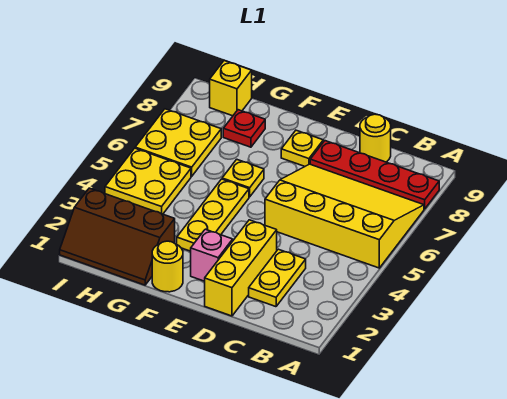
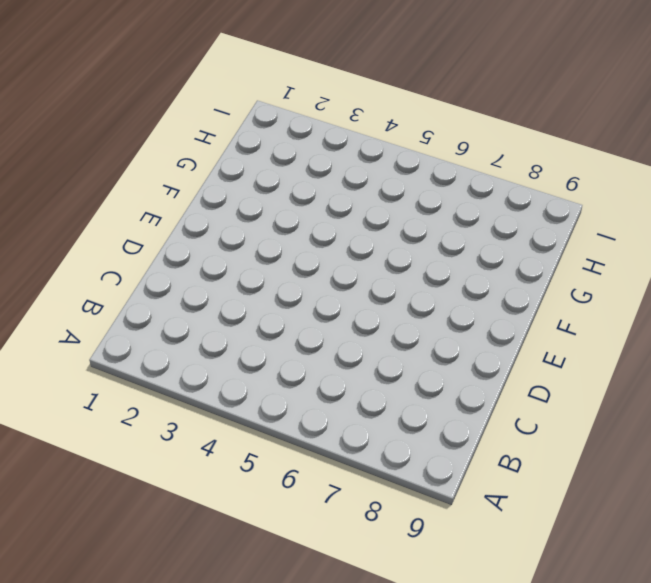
none -> yellow slope A5:D7 level 1 top 5
none -> red plate A8:D8 level 1
none -> yellow plate C2:C3 level 1

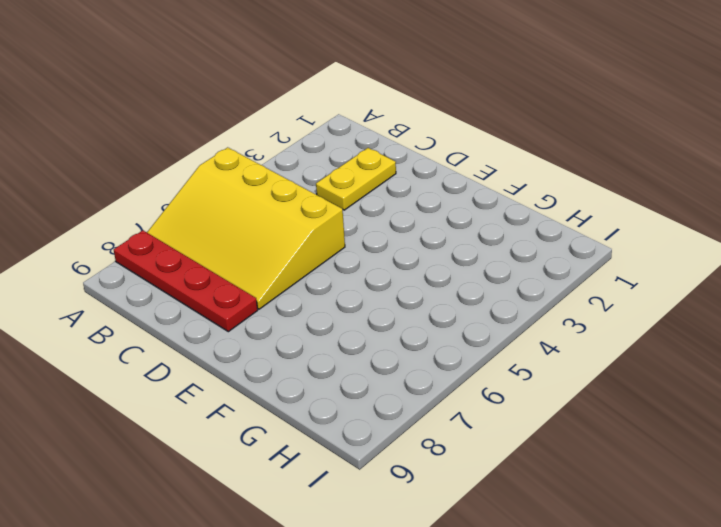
none -> yellow round brick C9 level 1
none -> yellow brick D1:D3 level 1
none -> pink brick E2 level 1

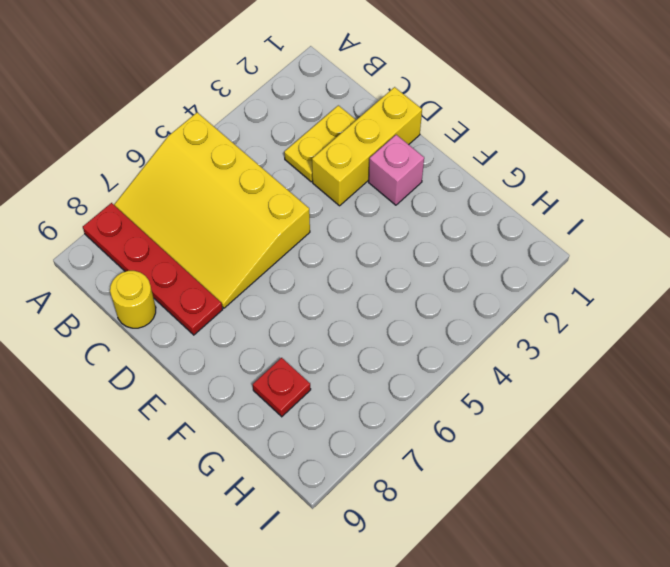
none -> yellow plate E8 level 1
none -> yellow round brick F1 level 1
none -> yellow plate F3:F5 level 1

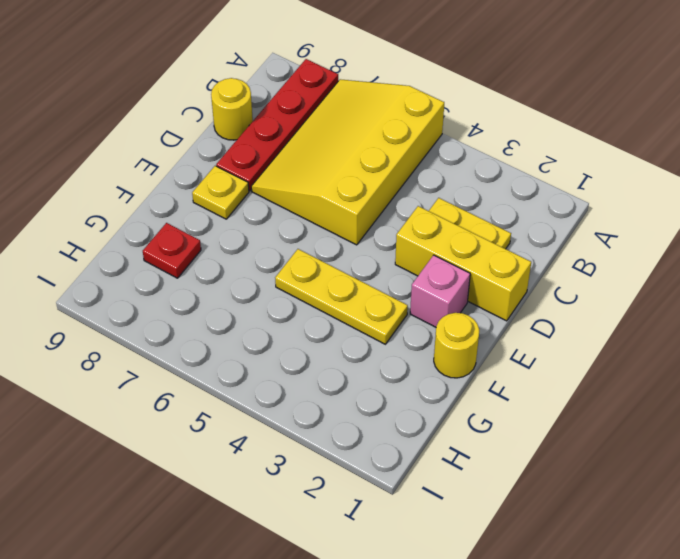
none -> yellow plate F6 level 1
none -> brown slope G1:I2 level 1 top 2
none -> yellow plate H4:I5 level 1

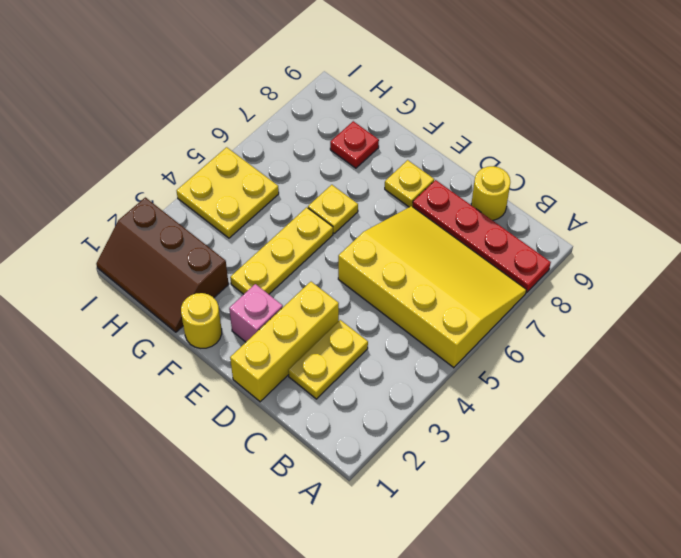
none -> yellow plate H6:I7 level 1
none -> yellow brick H9 level 1

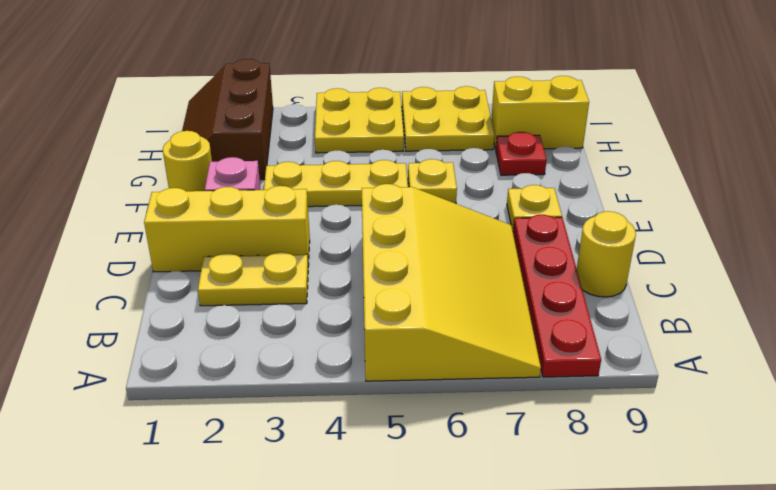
yellow brick H8:H9 level 1 -> yellow brick H9 level 1

